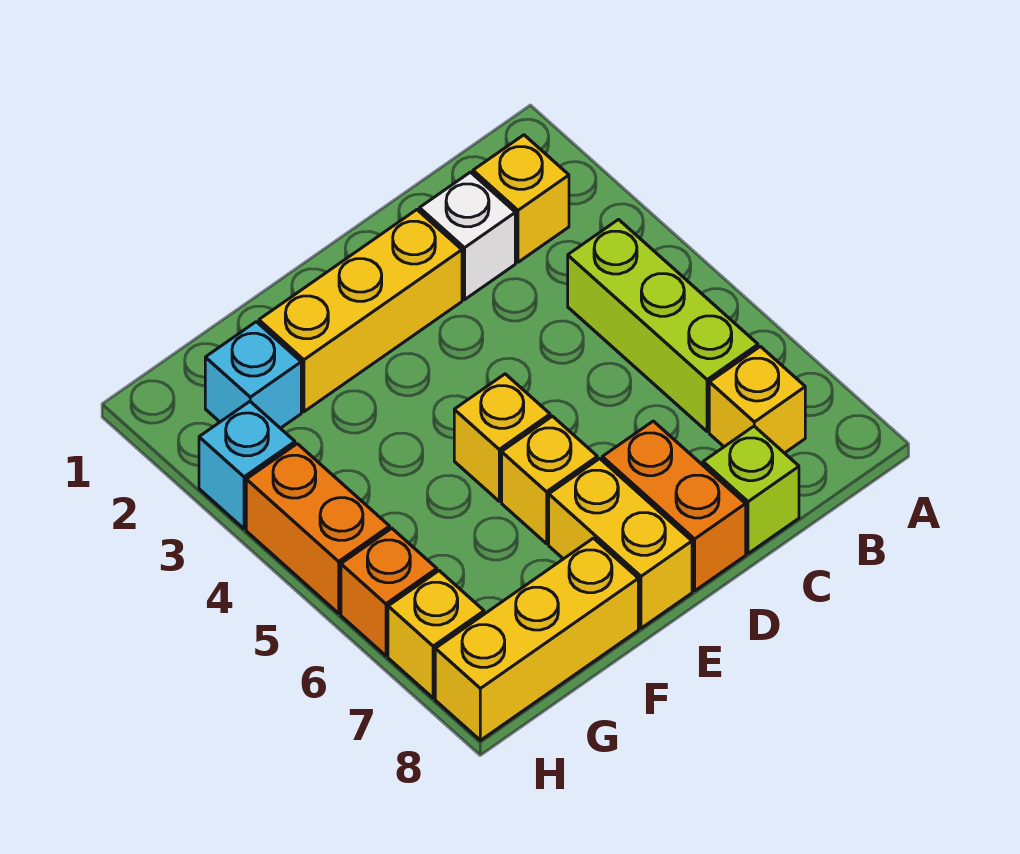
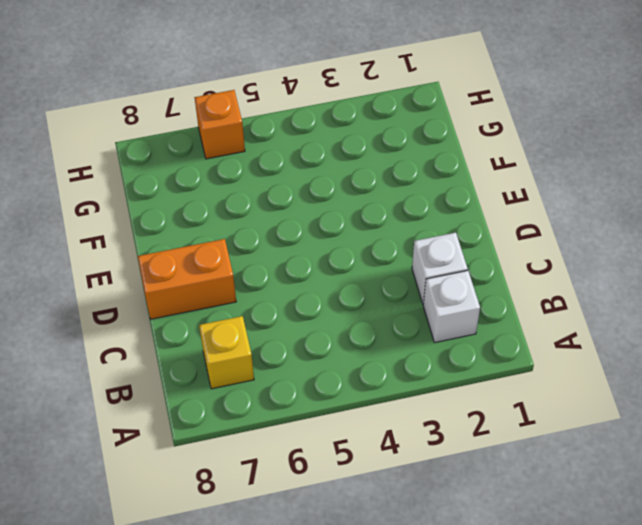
white brick B2 level 1 -> yellow brick B2 level 1
none -> lime brick B4:B6 level 1
none -> lime brick C8 level 1
none -> yellow brick D2:F2 level 1

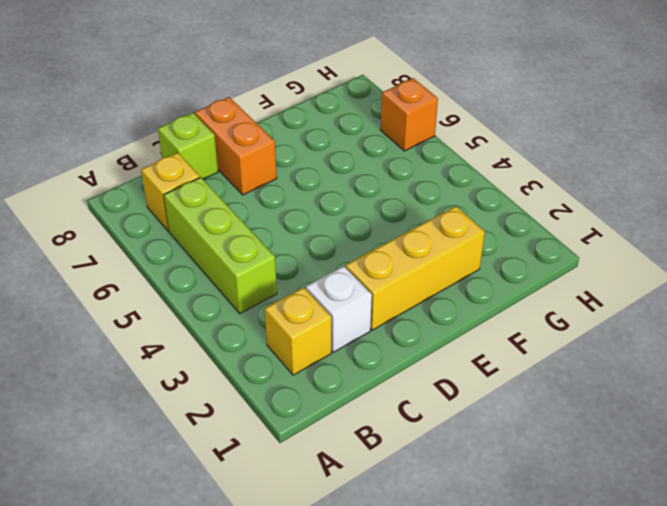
none -> yellow brick E5 level 1
none -> yellow brick E6 level 1
none -> yellow brick E7:E8 level 1

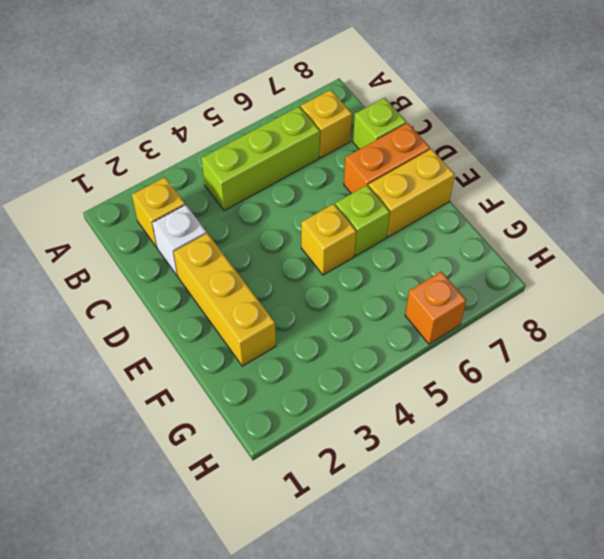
lime brick E6 level 1 -> yellow brick E6 level 1
none -> yellow brick F8:H8 level 1
none -> cyan brick G2 level 1
none -> cyan brick H3 level 1

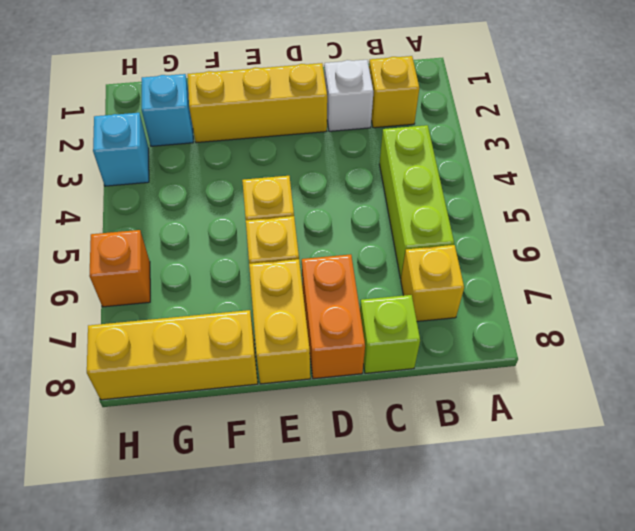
none -> orange brick H4:H5 level 1
none -> yellow brick H7 level 1

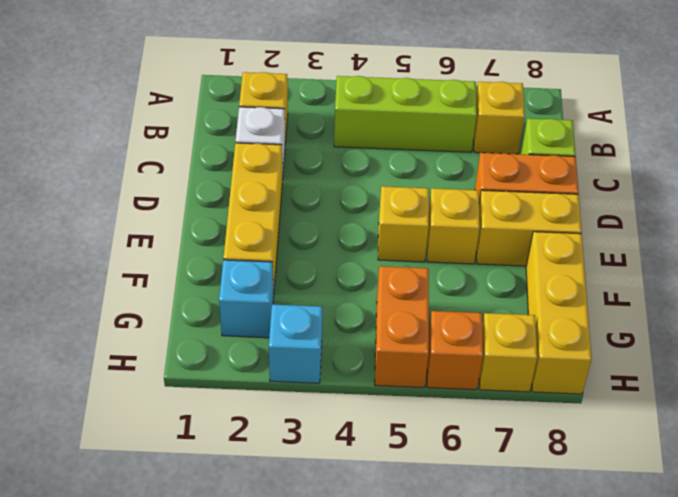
orange brick G5:H5 level 1 -> orange brick H4:H5 level 1

